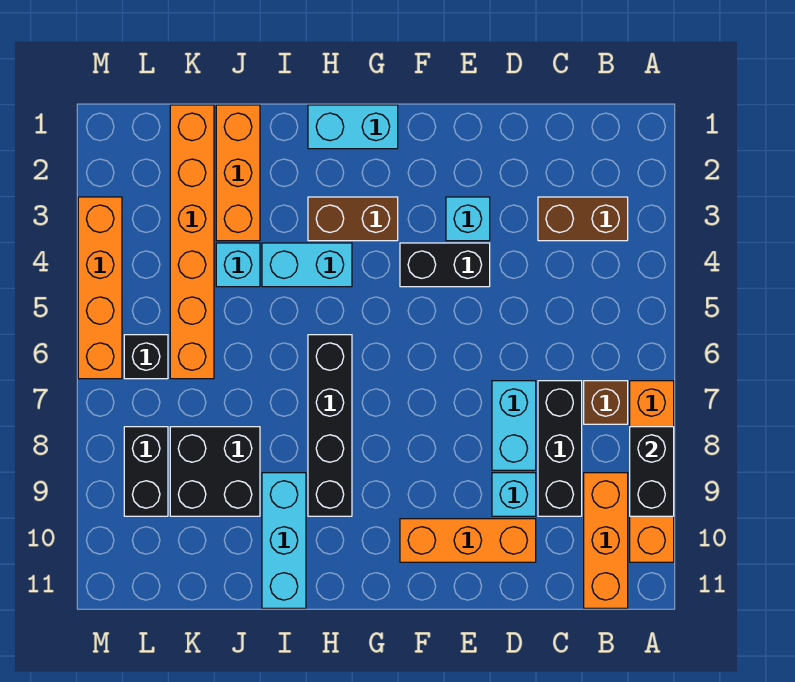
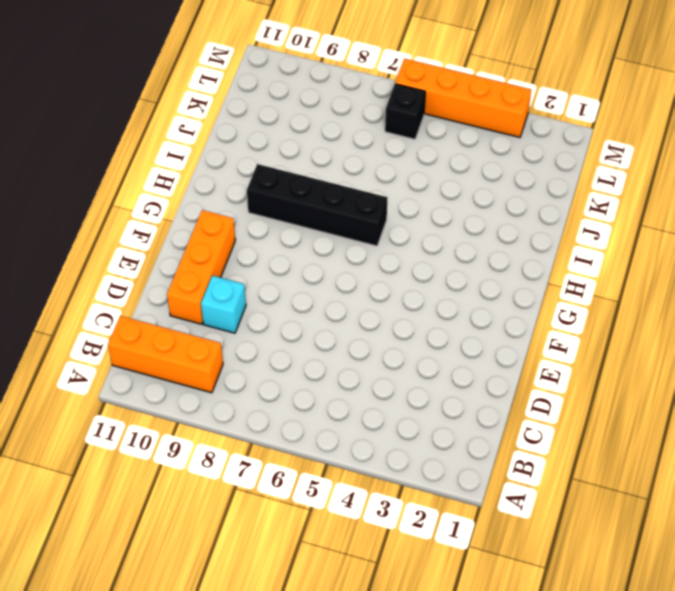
none -> orange brick A7:A10 level 1
none -> brown brick B3:C3 level 1
none -> brown brick B7 level 1

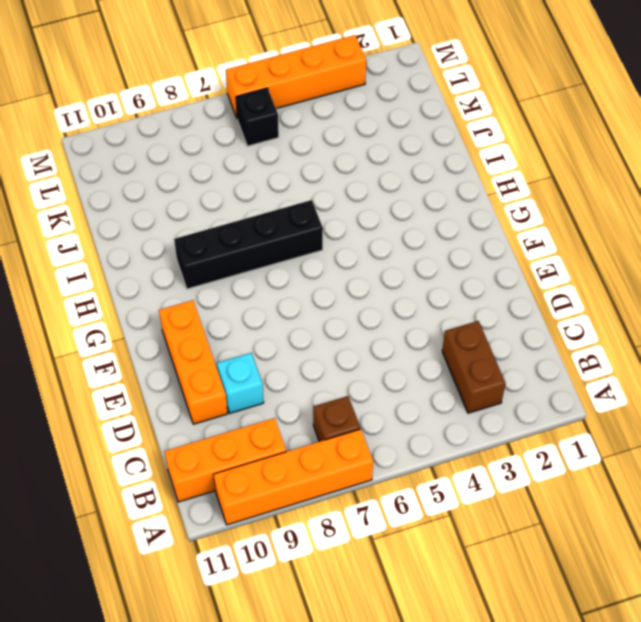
none -> black brick C7:C9 level 1
none -> cyan brick D7:D8 level 1
none -> cyan brick E3 level 1

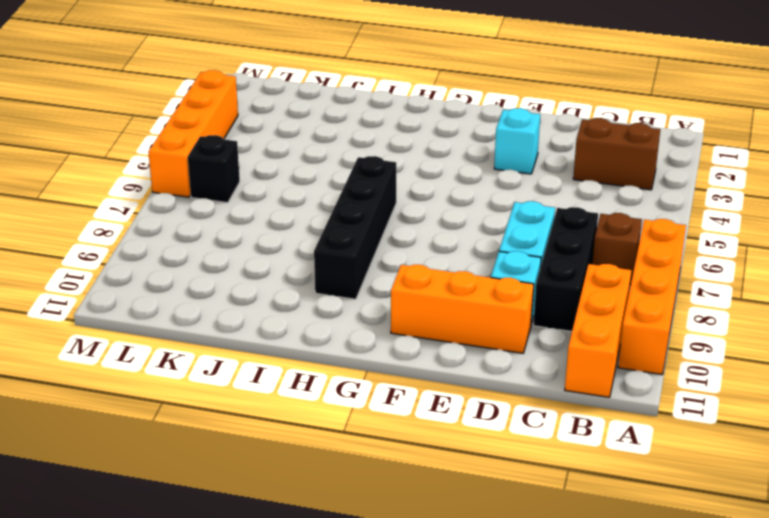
none -> black brick E4:F4 level 1
none -> cyan brick G1:H1 level 1
none -> brown brick G3:H3 level 1

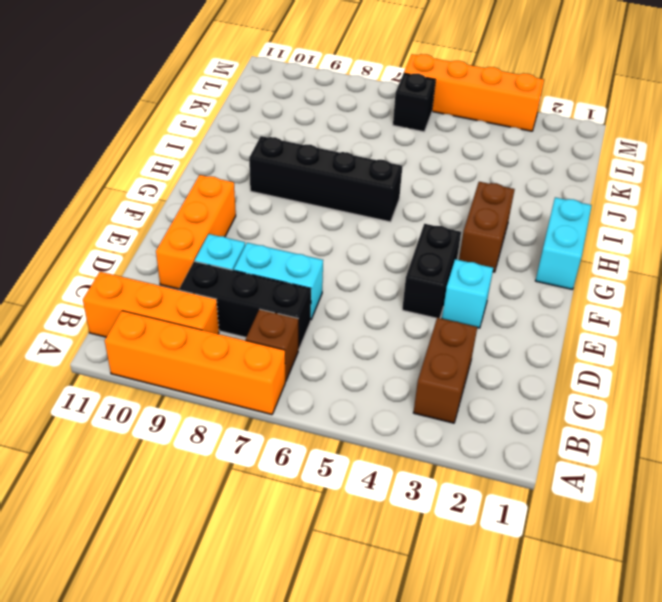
none -> cyan brick H4:I4 level 1
none -> cyan brick I9:I11 level 1
none -> orange brick J1:J3 level 1

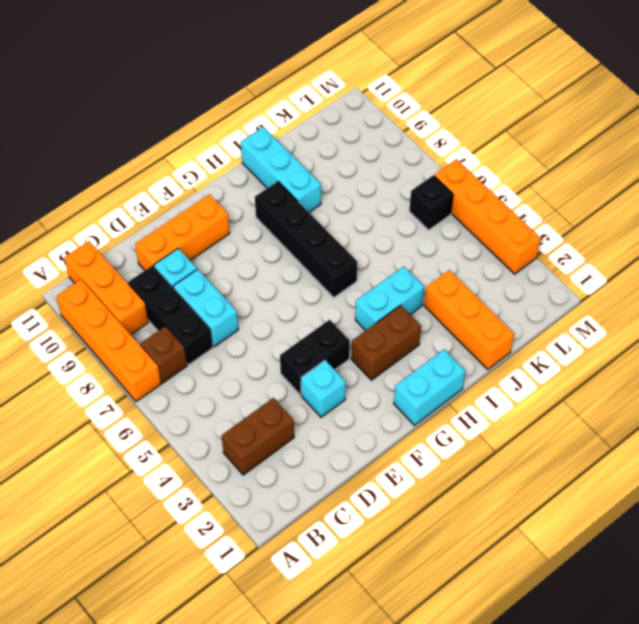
none -> cyan brick J4 level 1
none -> black brick J8:K9 level 1
none -> orange brick K1:K6 level 1

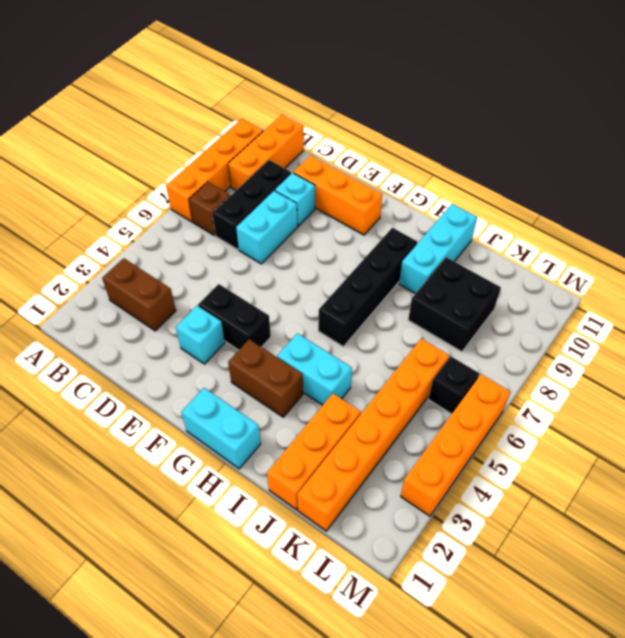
none -> cyan brick J4 level 1
none -> black brick L8:L9 level 1
none -> black brick A8:A9 level 2

